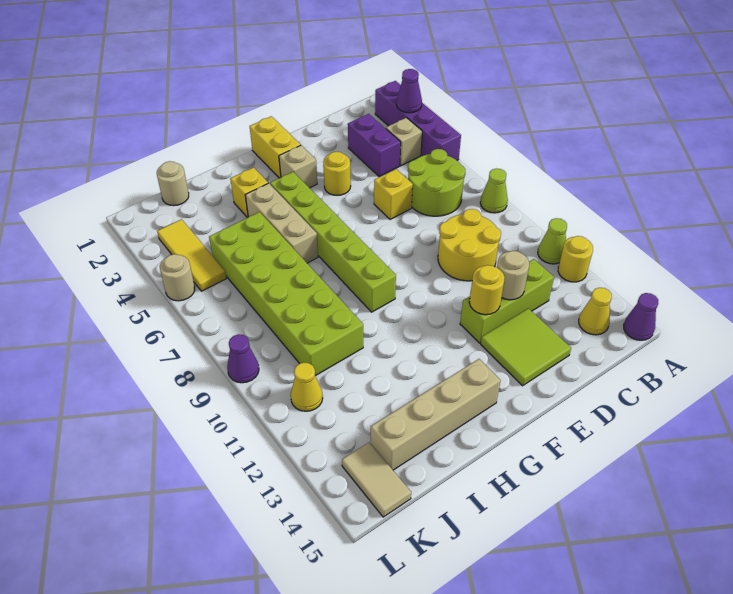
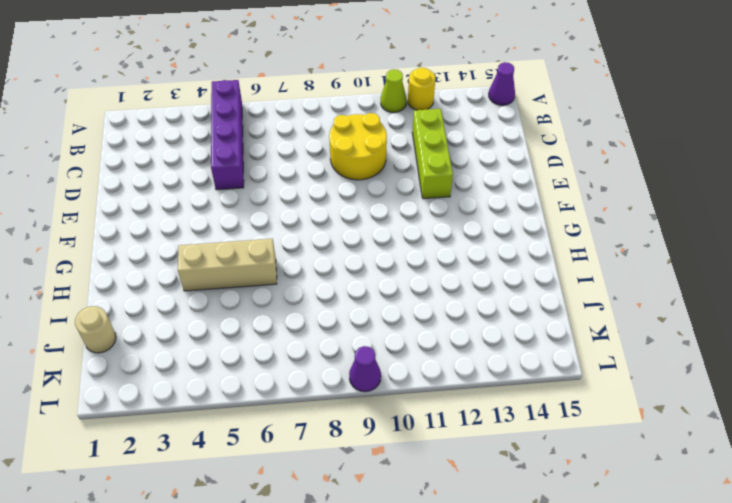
purple brick A5:D5 level 1 -> purple brick A2:A5 level 1
none -> lime cone A8 level 1
none -> tan brick B4 level 1
none -> lime round brick B6:C7 level 1
none -> yellow cone B14 level 1

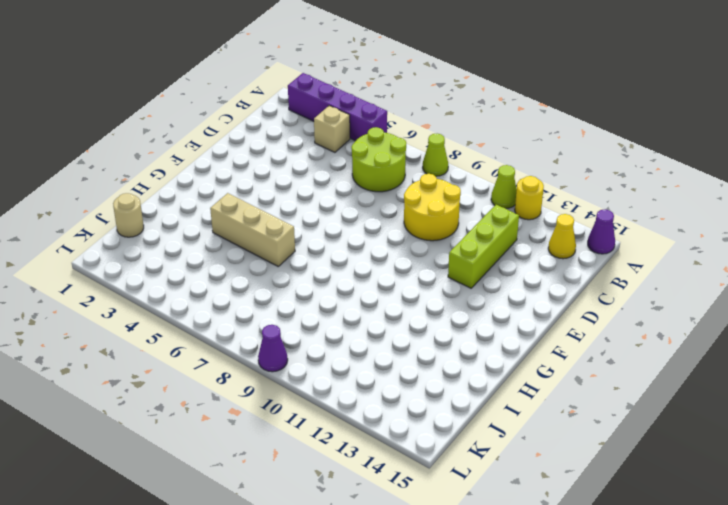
none -> purple brick C3:C4 level 1
none -> yellow brick D6 level 1
none -> lime tile D13:E14 level 1
none -> yellow round brick E4 level 1

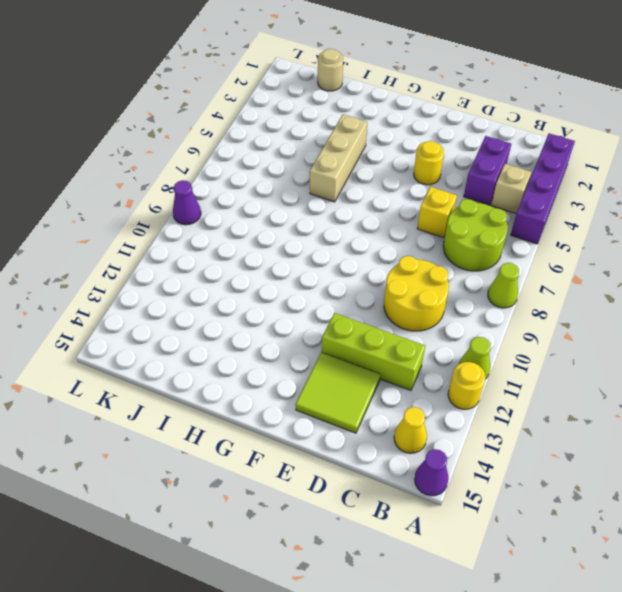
none -> yellow brick F1:F2 level 1
none -> tan brick F3 level 1
none -> lime brick G4:G9 level 1
none -> tan brick G14:J14 level 1

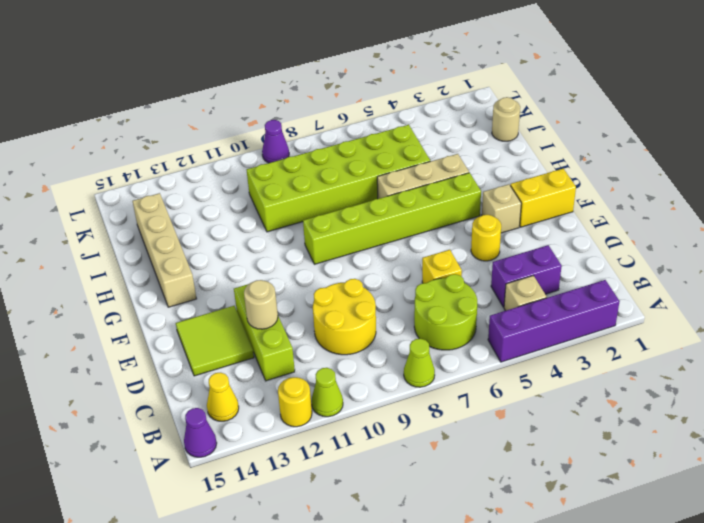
none -> yellow brick H3 level 1
none -> yellow tile K3:K5 level 1
none -> yellow cone K11 level 1
none -> tan tile K14:K15 level 1

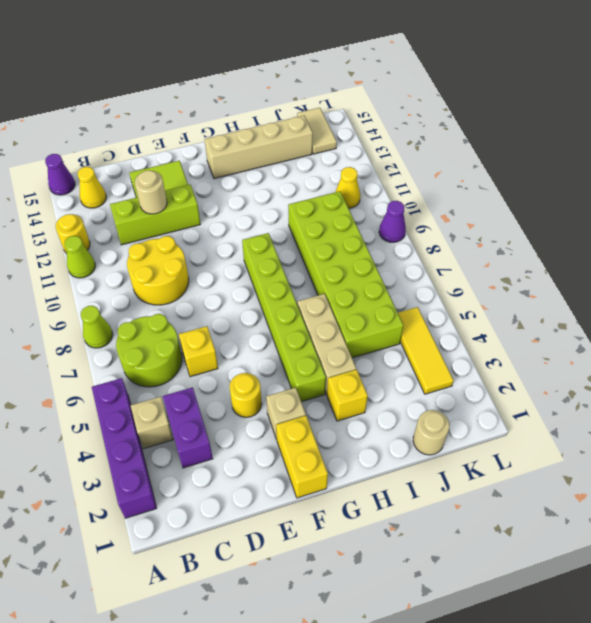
none -> tan round brick L5 level 1
none -> purple cone A3 level 2
none -> yellow round brick E12 level 2

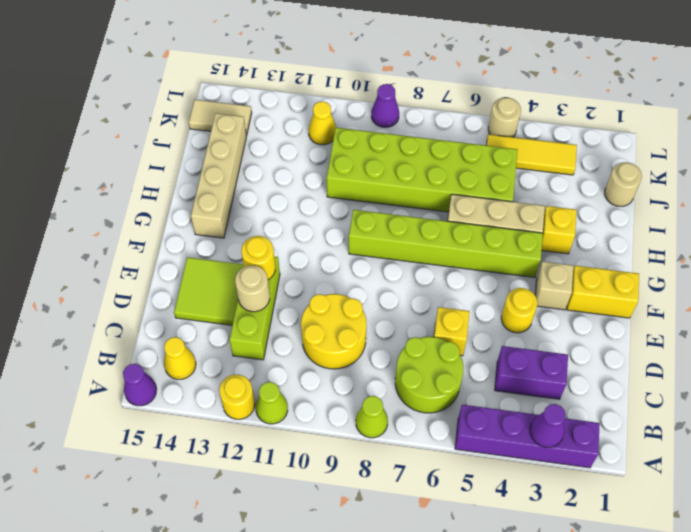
none -> tan brick B4 level 1

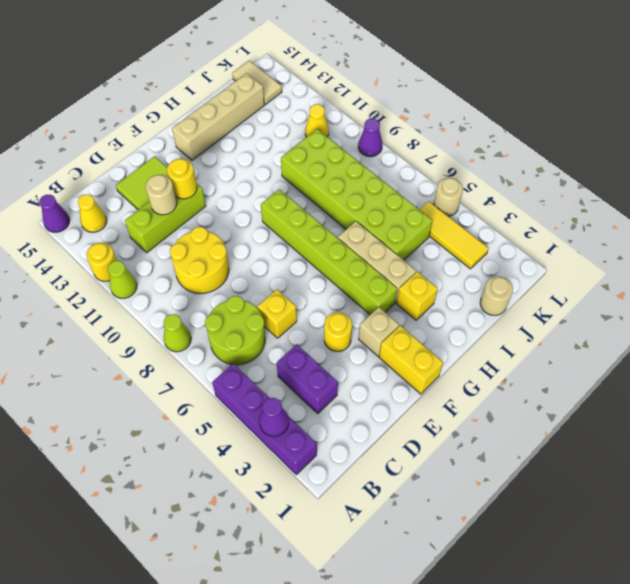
none -> tan brick B4 level 1

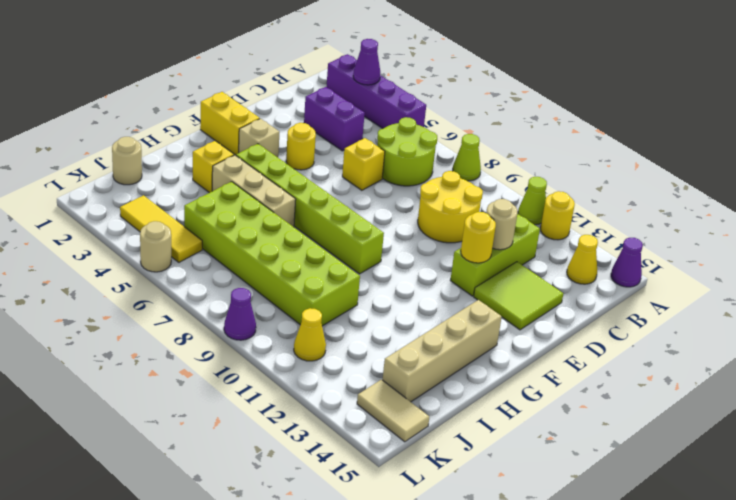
none -> tan brick B4 level 1

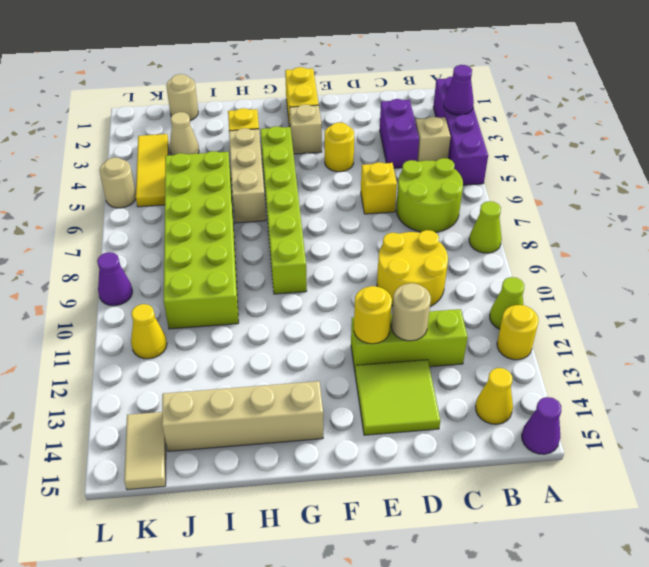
tan cone J3 level 1 -> none

